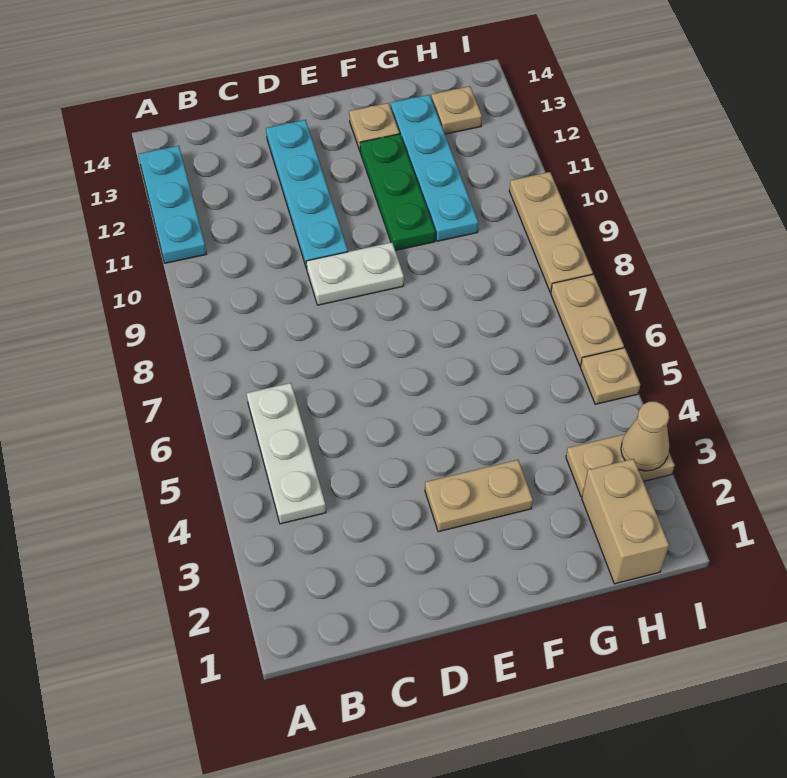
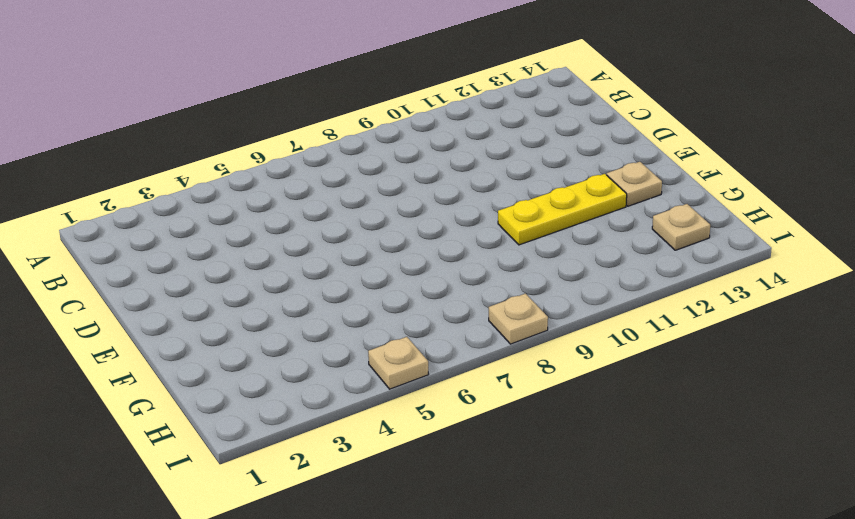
yellow plate F10:F12 level 1 -> green plate F10:F12 level 1
tan plate I8 level 1 -> tan plate I8:I10 level 1
none -> cyan plate A11:A13 level 1
none -> white plate B4:B6 level 1
none -> white plate D9:E9 level 1

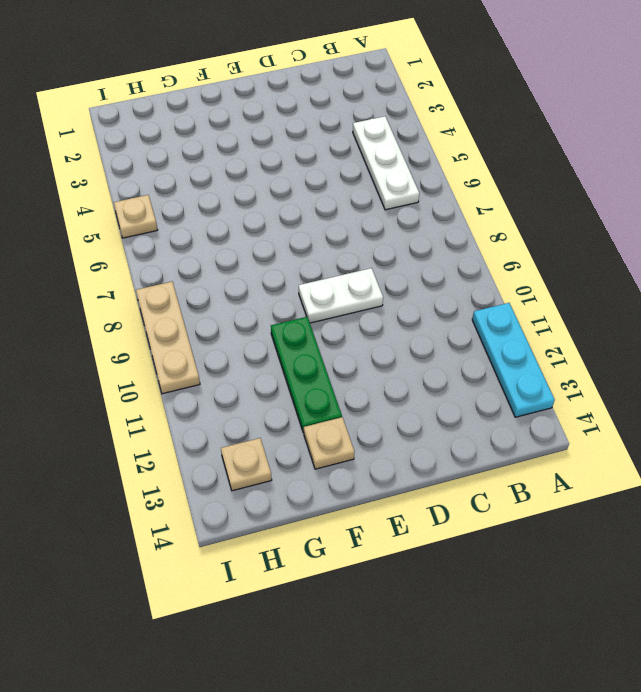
none -> cyan plate D10:D13 level 1
none -> tan plate E3:F3 level 1
none -> cyan plate G10:G13 level 1

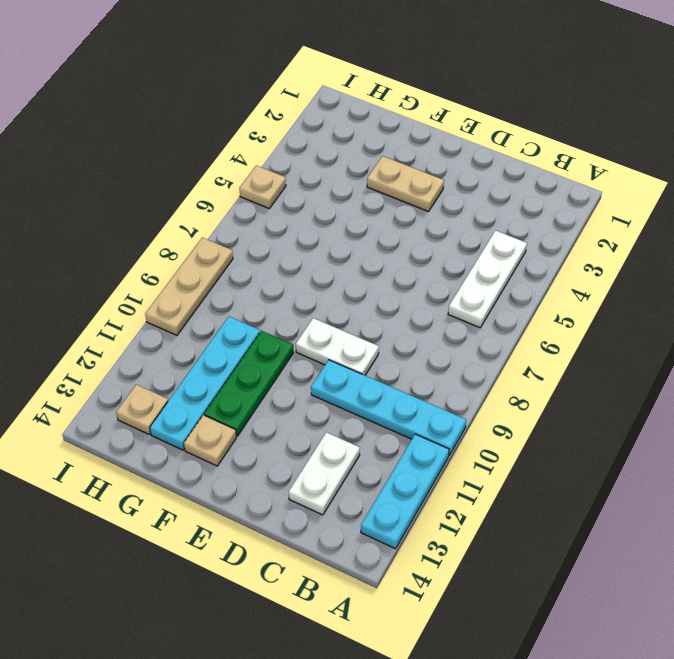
cyan plate A10:D10 level 1 -> cyan plate D10:D13 level 1
white plate C12:C13 level 1 -> none
none -> tan brick H1:H2 level 1
none -> tan plate H3:I3 level 1
none -> tan plate I6:I7 level 1

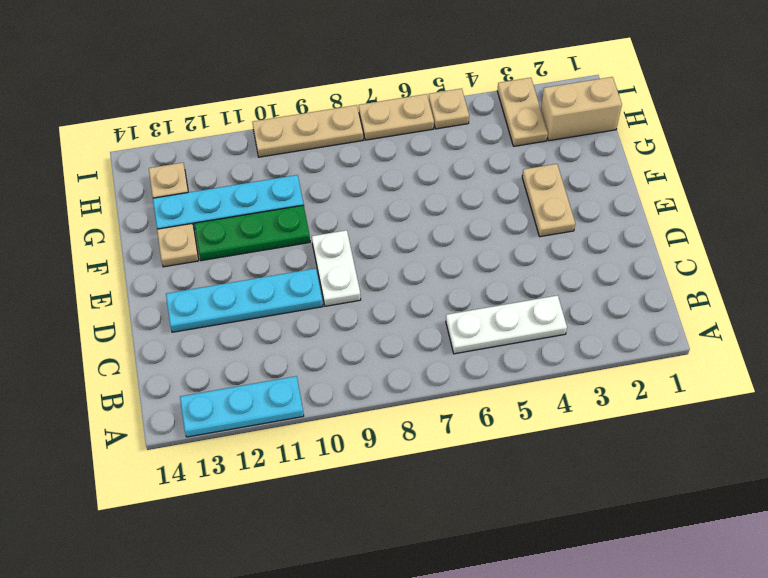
none -> tan cone I3 level 2

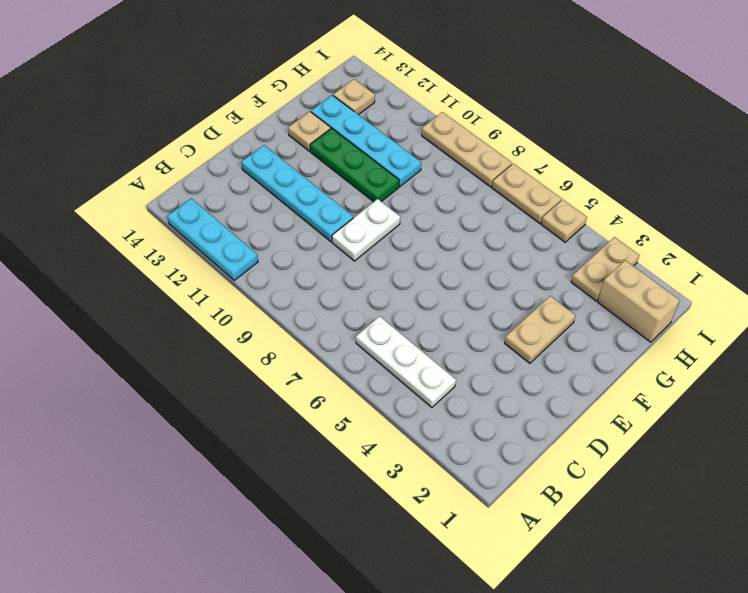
none -> tan cone I3 level 2

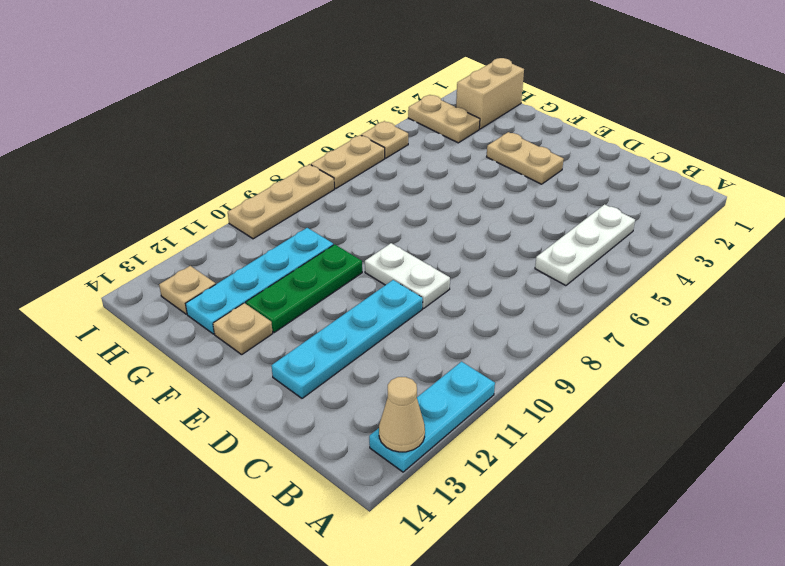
tan cone A13 level 2 -> tan cone I3 level 2

